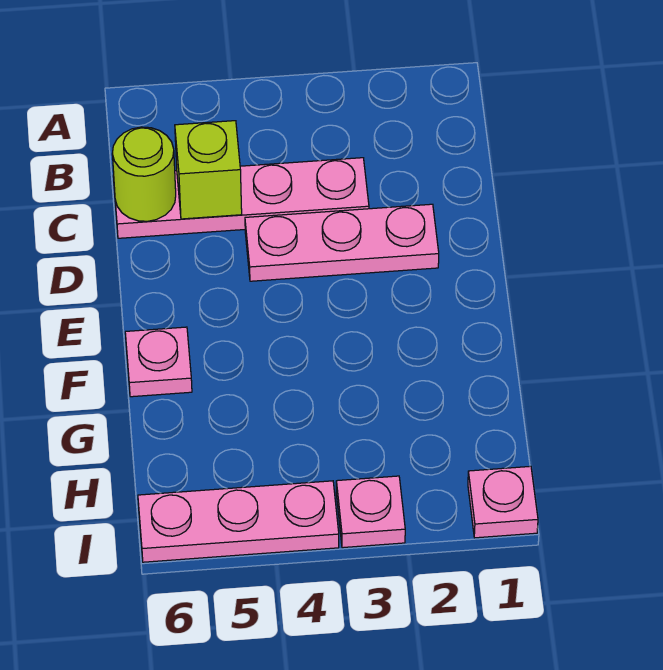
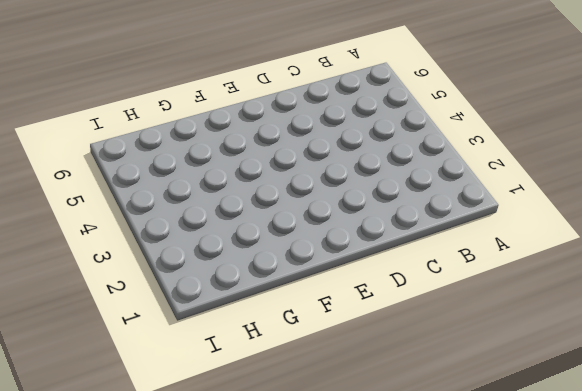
none -> pink plate C3:C6 level 1
none -> pink plate D2:D4 level 1

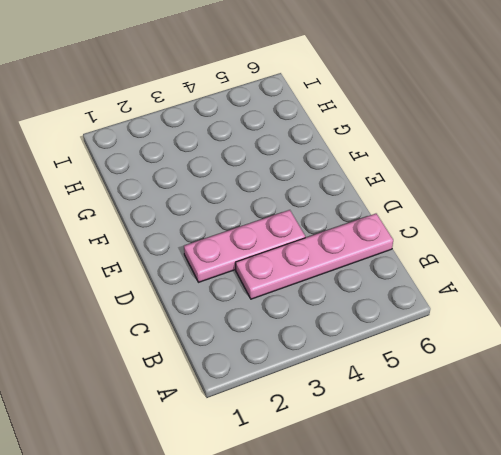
none -> pink plate F6 level 1
none -> pink plate I1 level 1

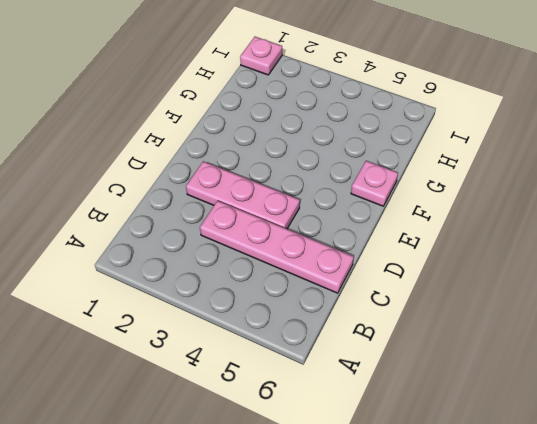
none -> pink plate I3 level 1
none -> pink plate I4:I6 level 1

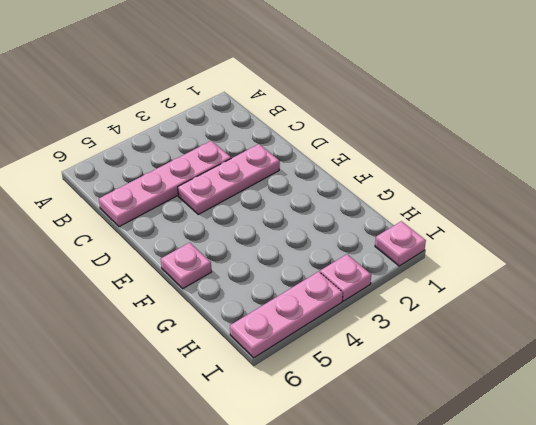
none -> lime brick C5 level 2
none -> lime round brick C6 level 2

